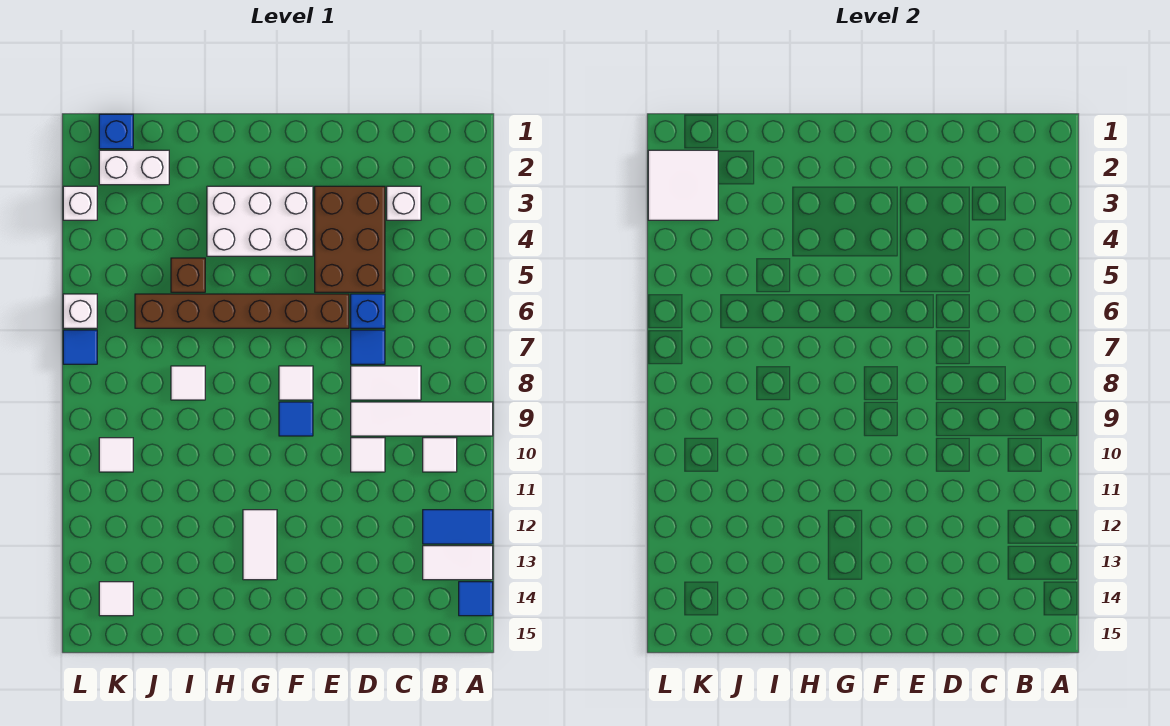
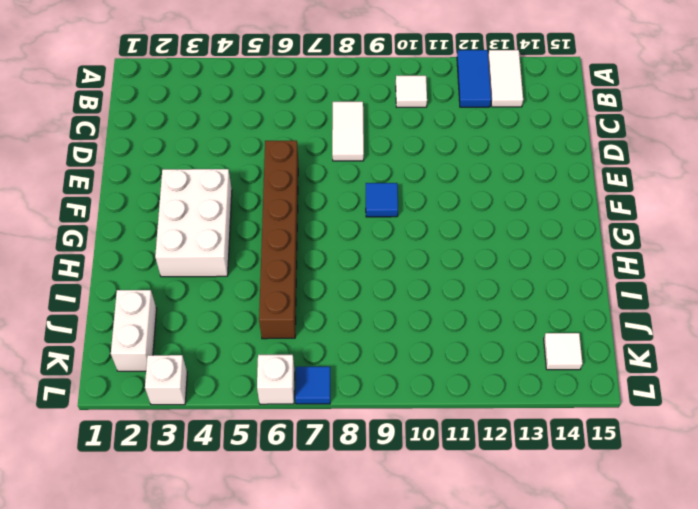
none -> white tile A9:D9 level 1
none -> blue tile A14 level 1
none -> white brick C3 level 1

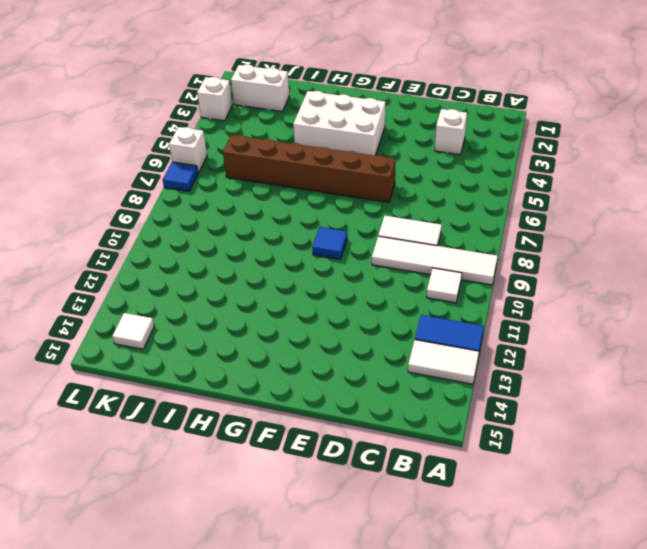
none -> blue tile A14 level 1
none -> brown brick D3:E5 level 1
none -> blue brick D6 level 1

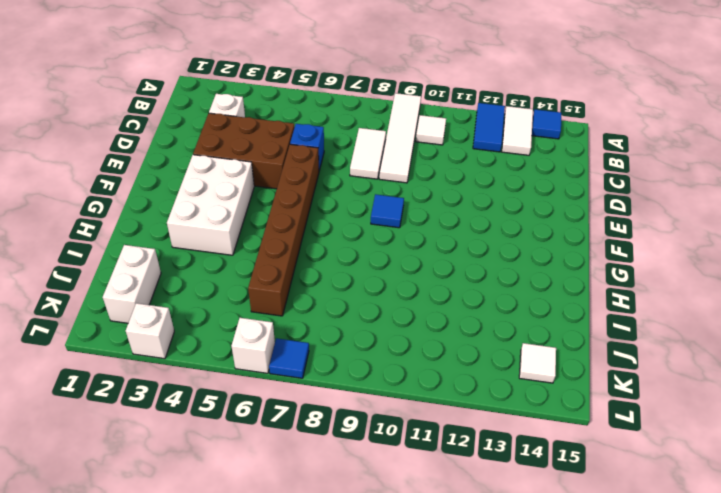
none -> blue tile D7 level 1
none -> white tile D10 level 1
none -> white tile F8 level 1

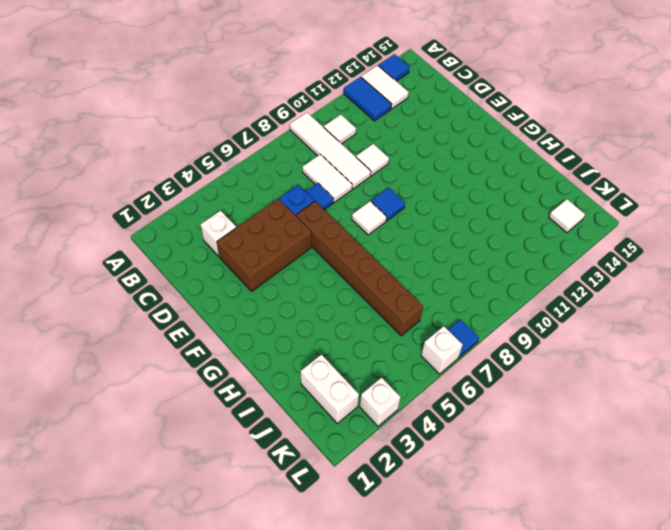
none -> white brick F3:H4 level 1
none -> white tile G12:G13 level 1
none -> brown brick I5 level 1

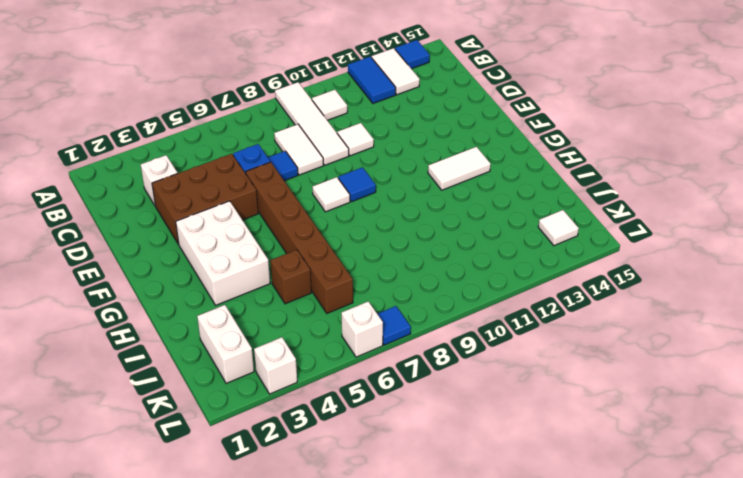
none -> white tile I8 level 1
none -> blue brick K1 level 1
none -> white tile K10 level 1

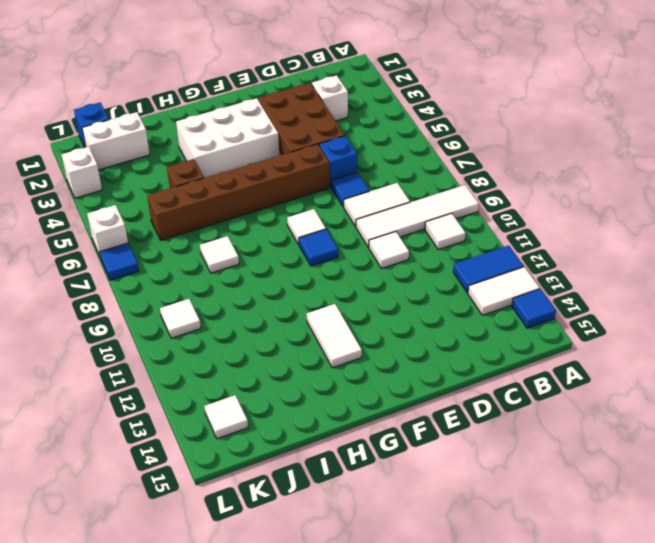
none -> white tile K2:L3 level 2

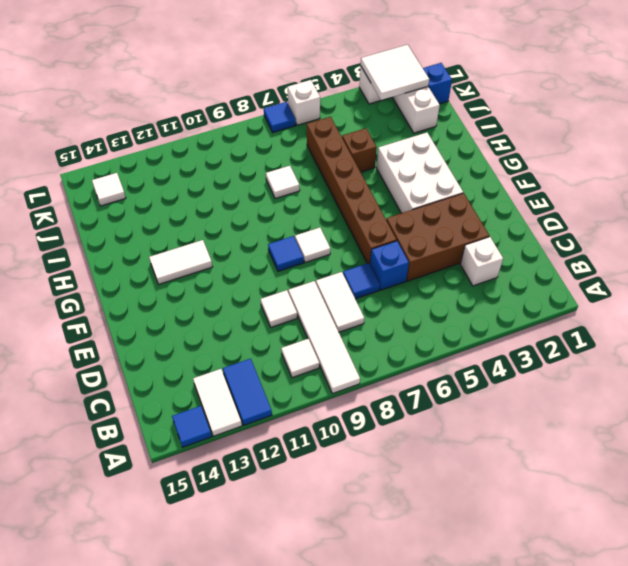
none -> white tile K10 level 1

